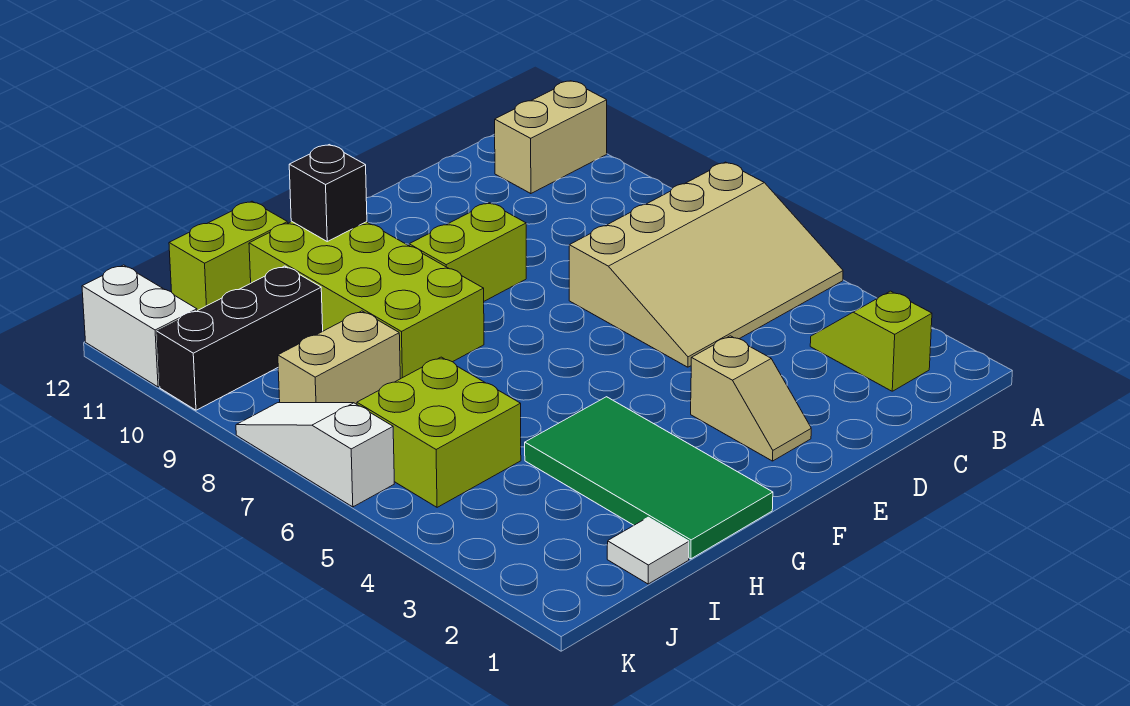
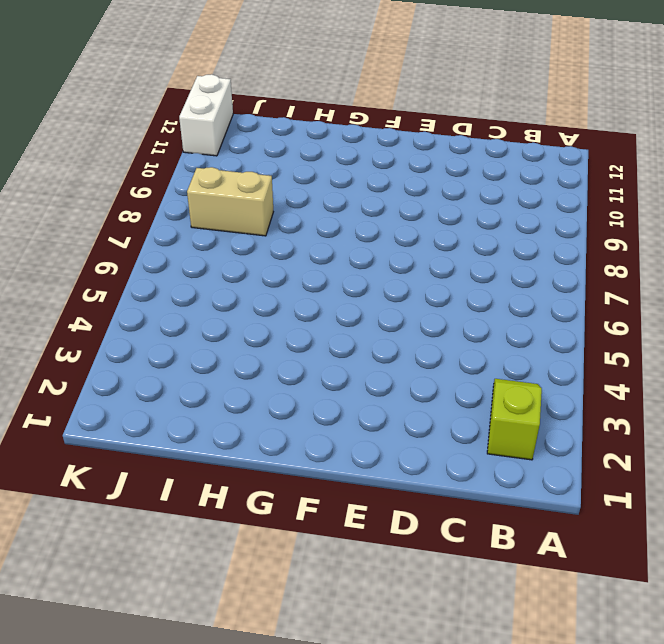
none -> tan slope A5:D7 level 1 top 7
none -> tan brick A11:B11 level 1
none -> tan slope E2:E3 level 1 top 3

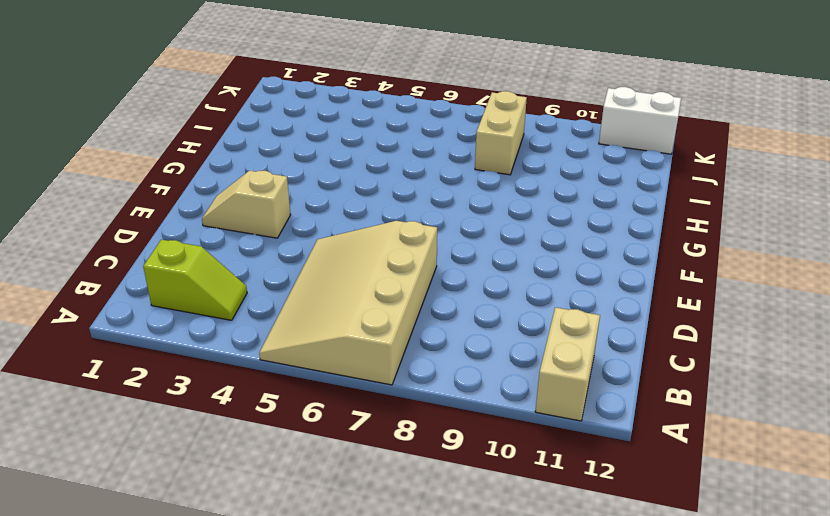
none -> lime brick E9:F9 level 1
none -> green tile G1:H4 level 1
none -> lime brick G8:H11 level 1

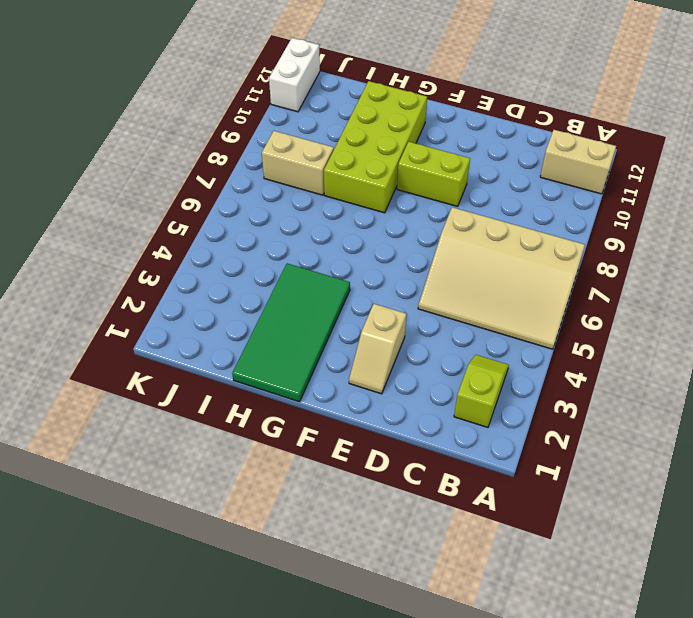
none -> lime brick H12:I12 level 1
none -> white tile I1 level 1
none -> lime brick I5:J6 level 1

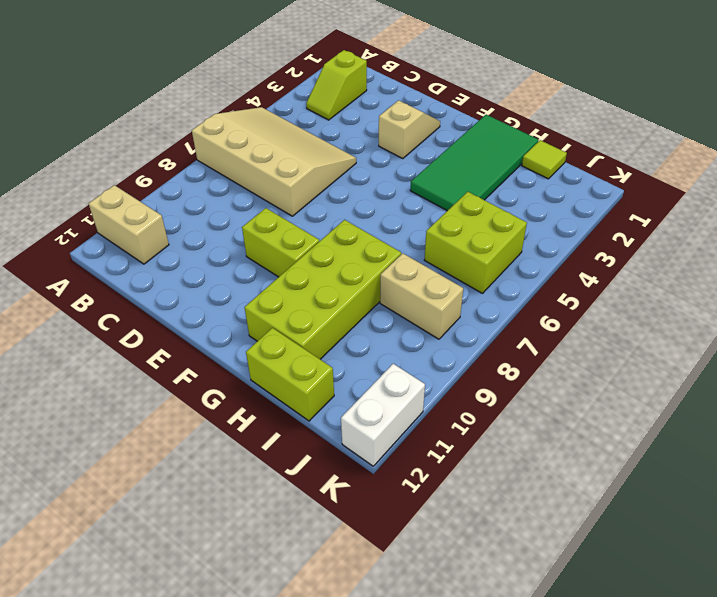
lime tile I1 level 1 -> white tile I1 level 1
none -> black brick I10:K10 level 1
none -> white slope K6:K8 level 1 top 6
none -> black brick G11 level 2

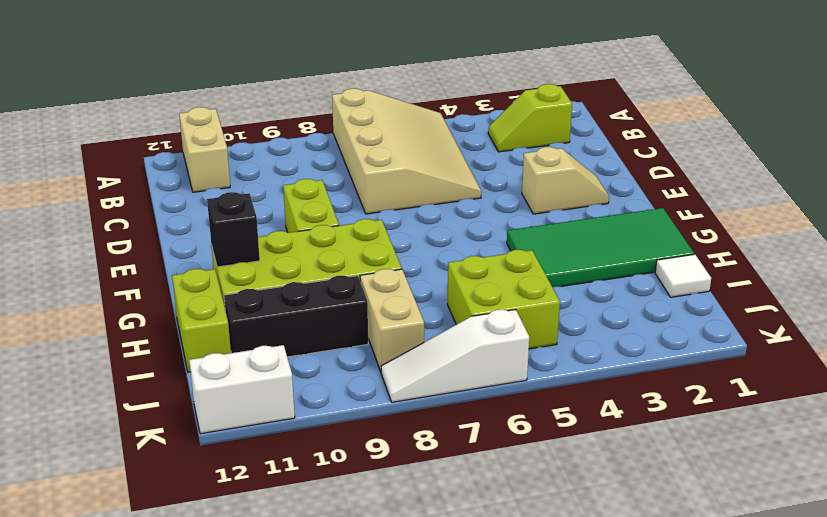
black brick I9:I11 level 1 -> black brick I10:K10 level 1

